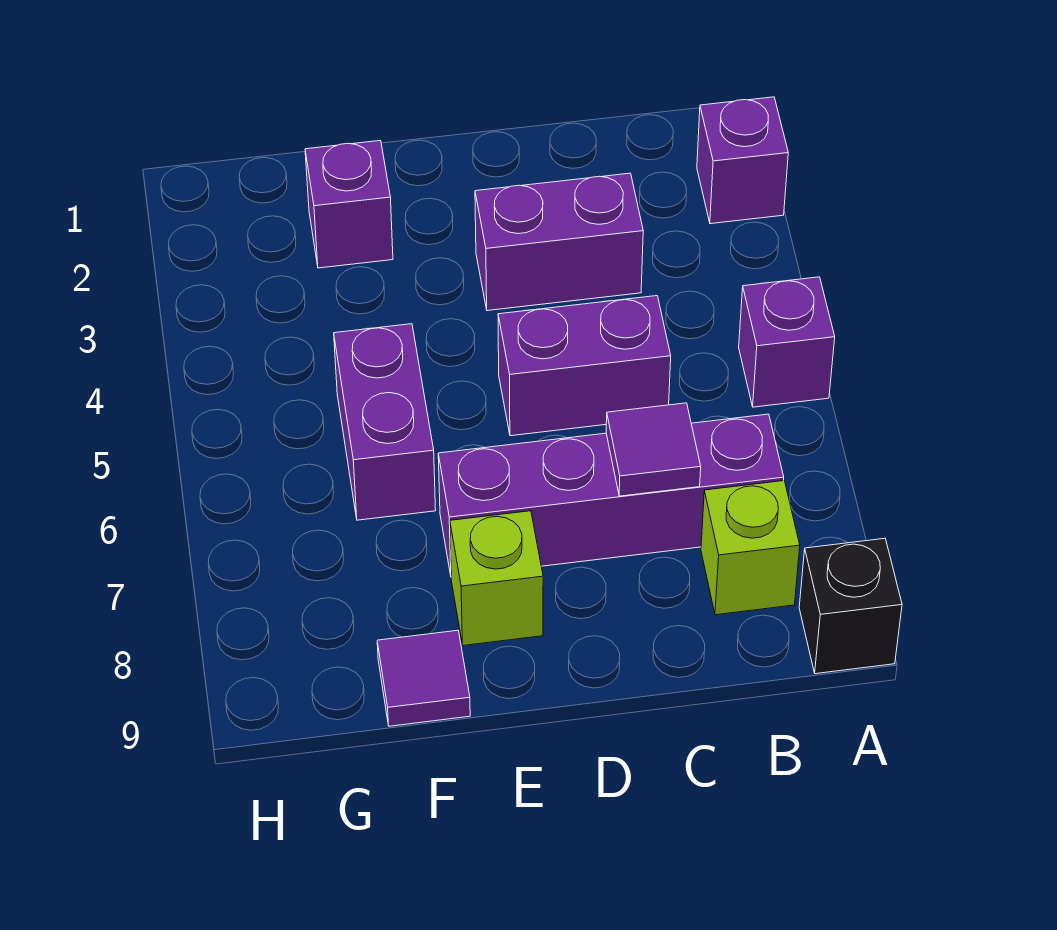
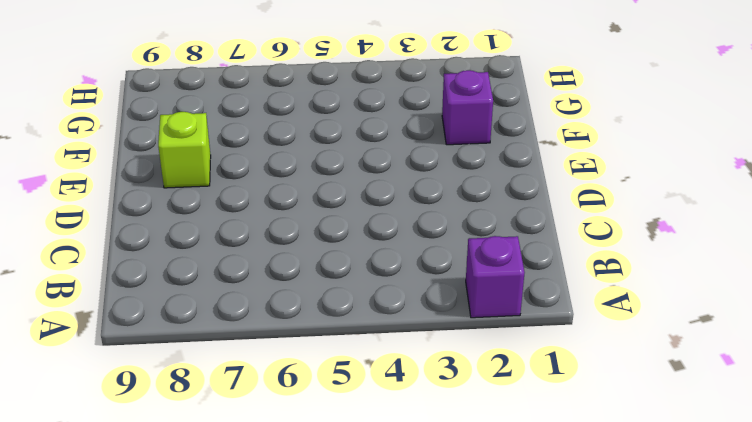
none -> purple brick A5 level 1
none -> black brick A9 level 1
none -> purple brick B7:E7 level 1

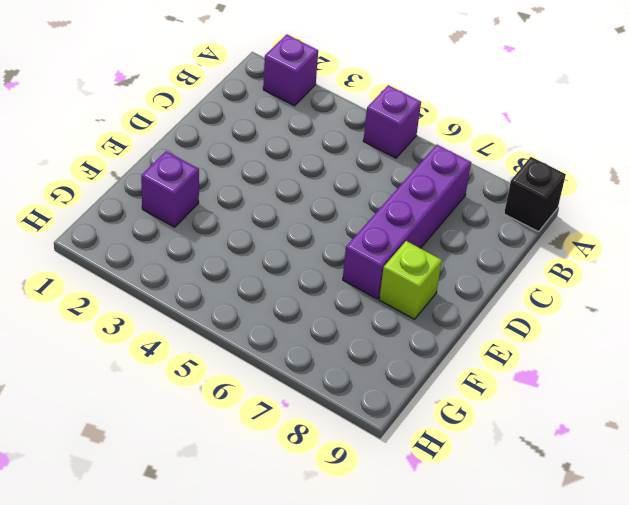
none -> lime brick B8 level 1
none -> purple brick C3:D3 level 1
none -> purple brick C5:D5 level 1

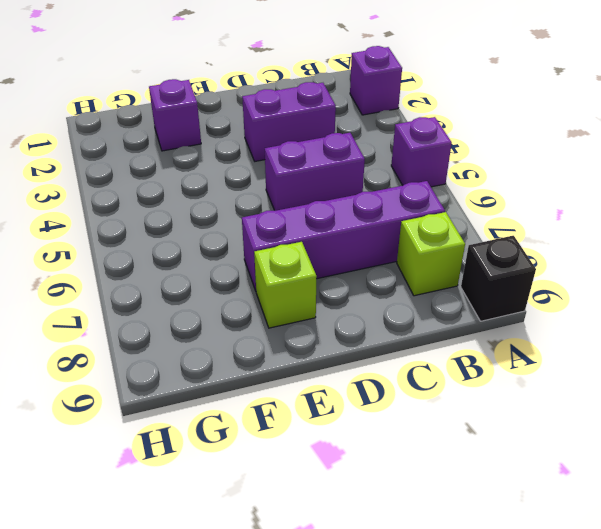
none -> purple brick F5:F6 level 1
none -> purple tile F9 level 1
none -> purple tile C7 level 2

